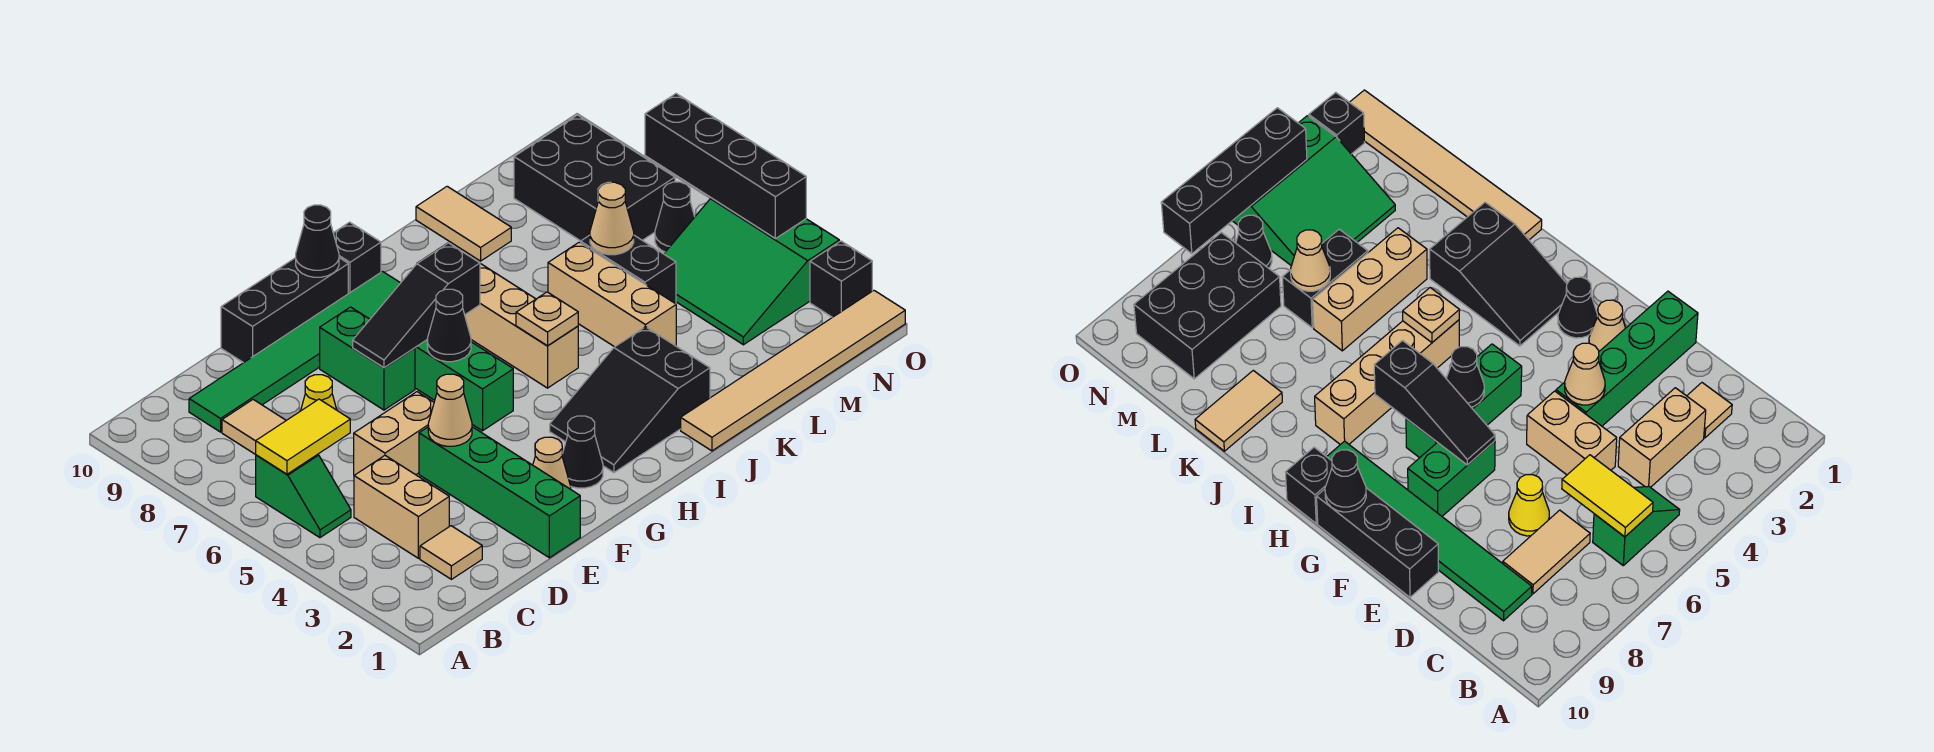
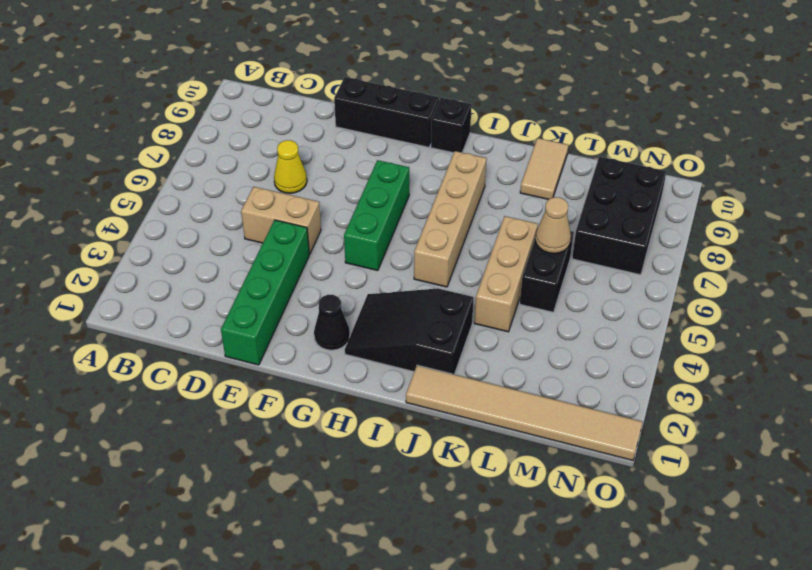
none -> green slope B5:B6 level 1 top 6
none -> tan tile C2 level 1
none -> tan brick C3:C4 level 1
none -> tan tile C7:C8 level 1

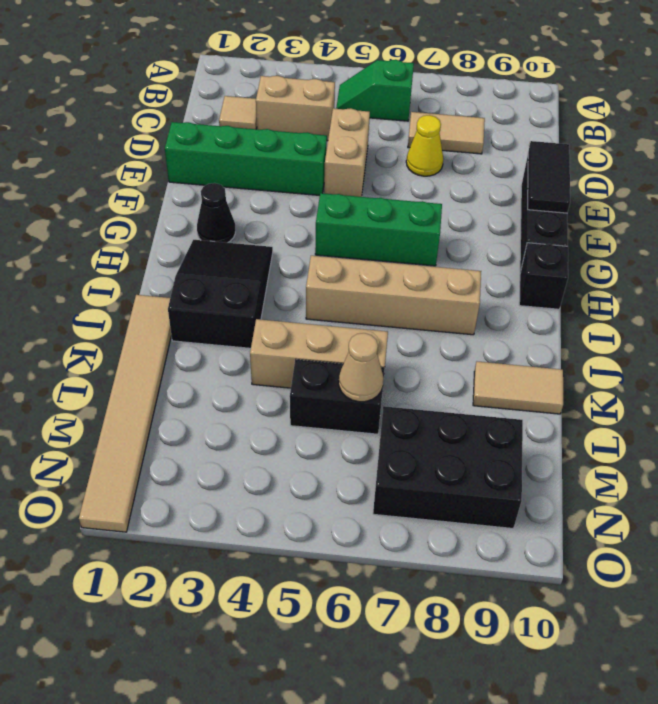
black tile E10:F10 level 2 -> none
none -> green tile C9:H9 level 1
none -> tan cone F2 level 1
none -> green brick F7:F8 level 1
none -> green slope M3:O5 level 1 top O

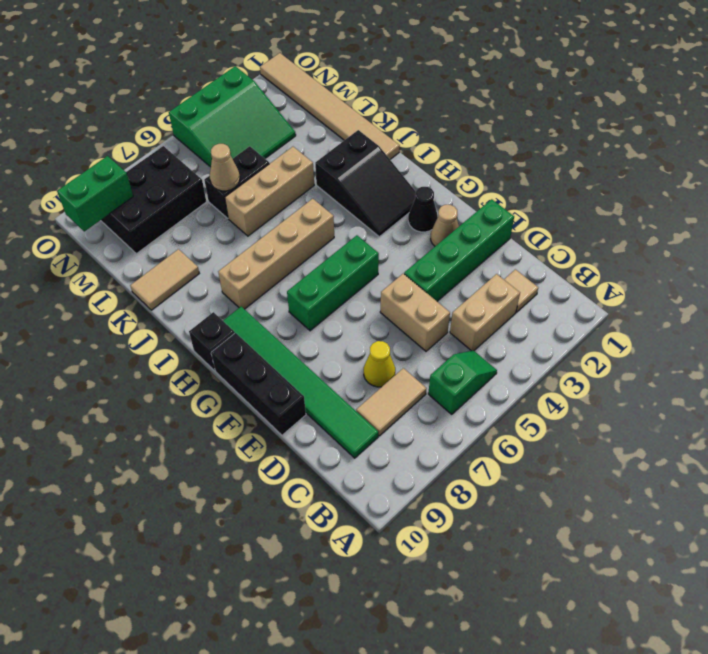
green brick N9:N10 level 2 -> green brick F7:F8 level 1
none -> black cone N6 level 1
none -> black brick O2 level 1
none -> yellow tile B6:C6 level 2
none -> tan cone E4 level 2

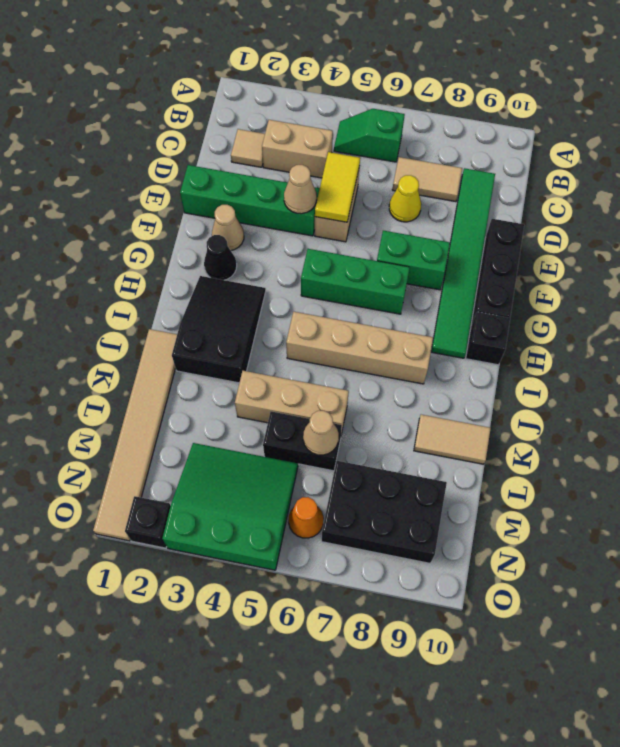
yellow tile D5:E5 level 2 -> yellow tile B6:C6 level 2
orange cone N6 level 1 -> black cone N6 level 1
none -> black slope F7:H7 level 2 top H
none -> black cone G6 level 2
none -> black cone G10 level 2
none -> tan plate I5 level 2

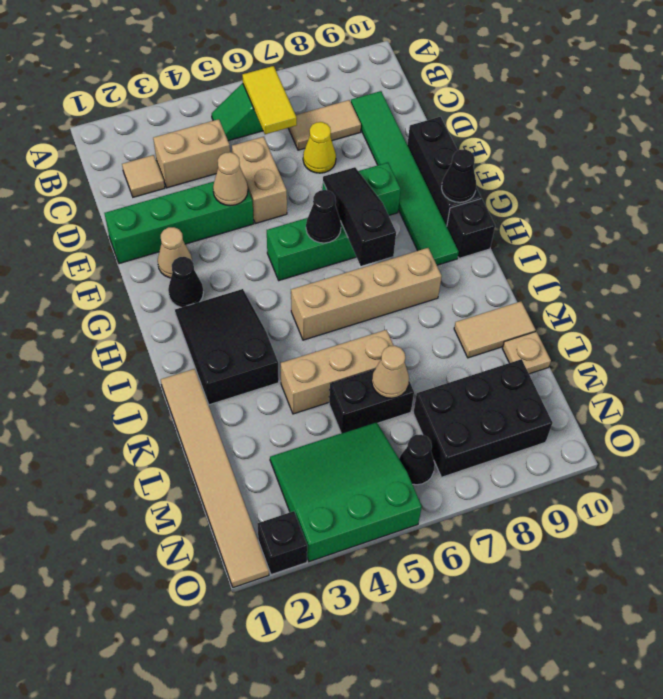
tan plate L10 level 1 -> tan plate I5 level 2
none -> black brick O4:O7 level 2

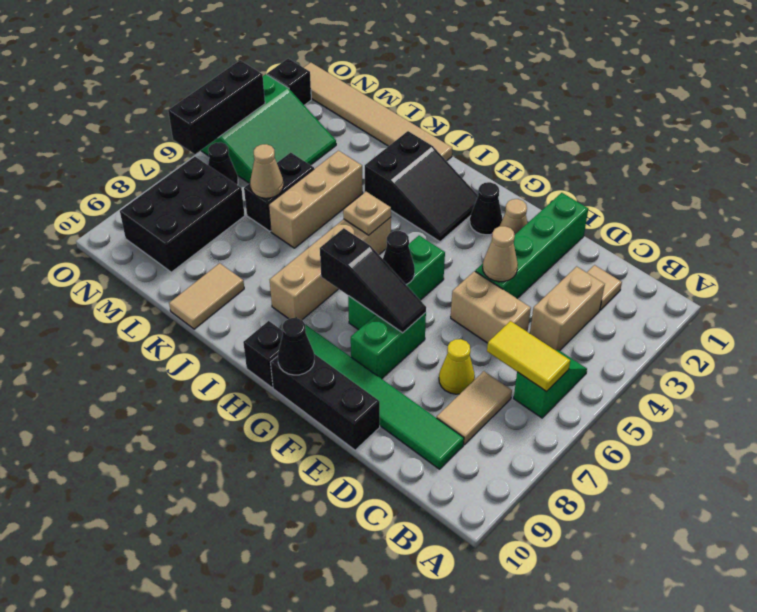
black brick O4:O6 level 2 -> black brick O4:O7 level 2

